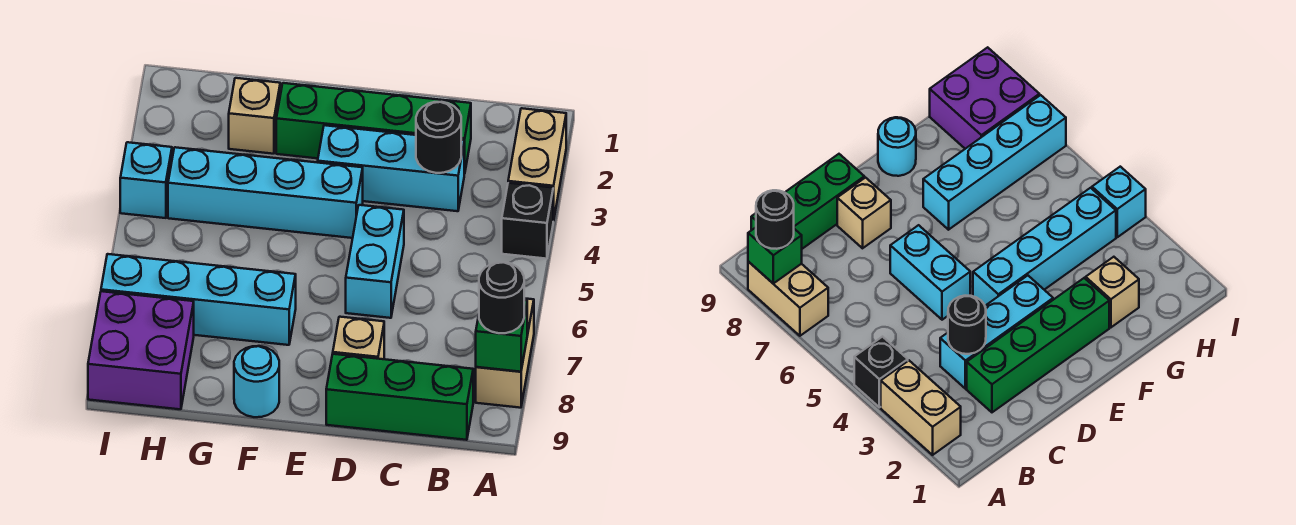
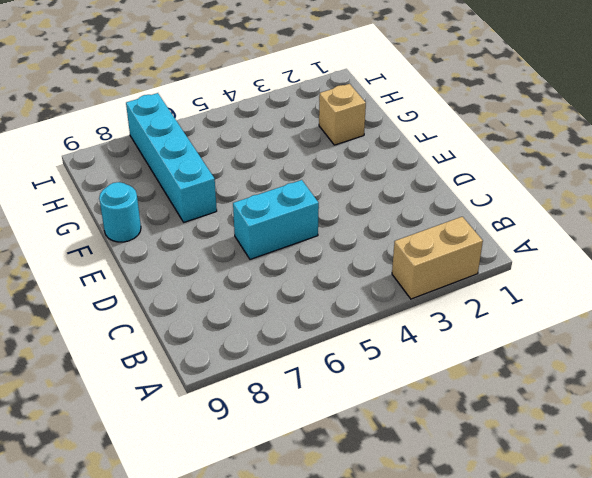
none -> black brick A4 level 1
none -> tan brick A7:A8 level 1
none -> green brick B9:D9 level 1

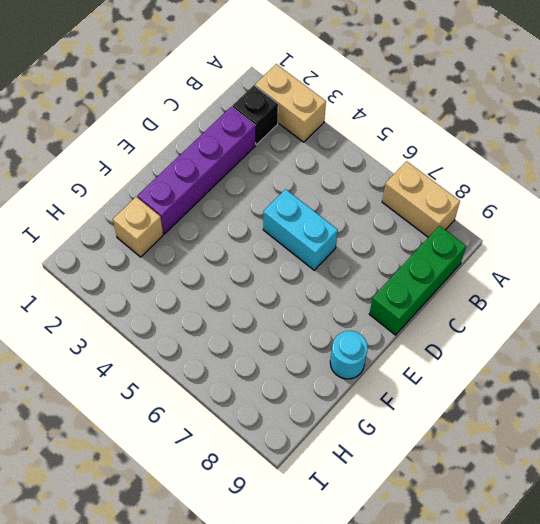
black brick B2 level 1 -> black brick A4 level 1
purple brick C2:F2 level 1 -> green brick C2:F2 level 1
none -> cyan brick C3:E3 level 1
none -> tan brick D8 level 1
none -> cyan brick E4:H4 level 1

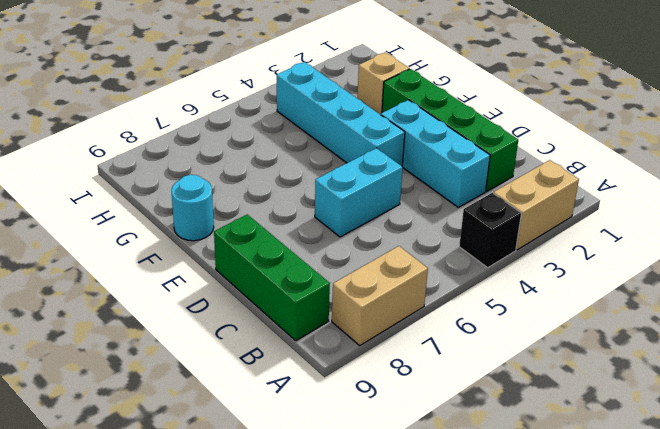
none -> tan brick D8 level 1
none -> cyan brick F7:I7 level 1
none -> purple brick H8:I9 level 1

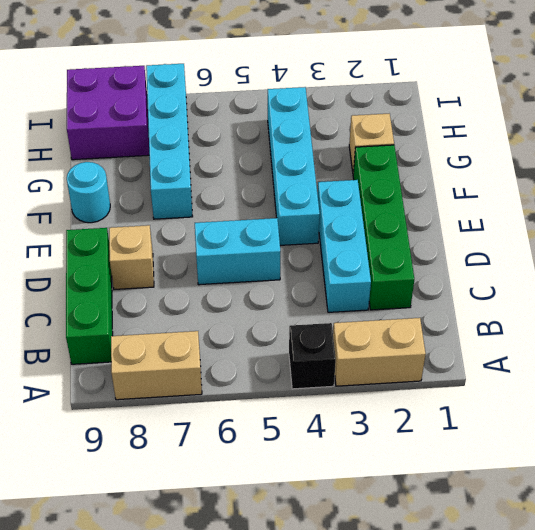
none -> cyan brick I4 level 1
none -> green brick A8 level 2
none -> black round brick C3 level 2

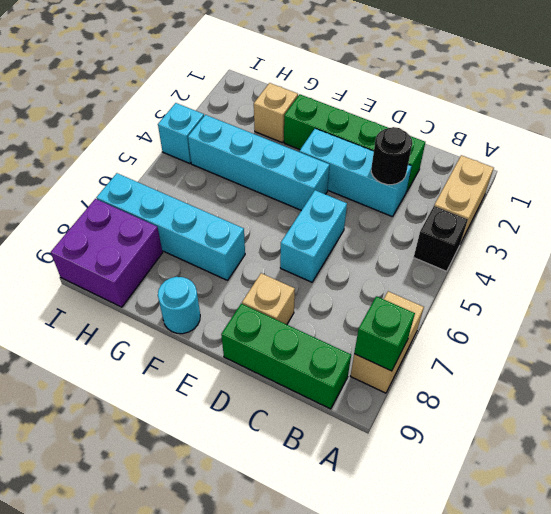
none -> black round brick A8 level 3

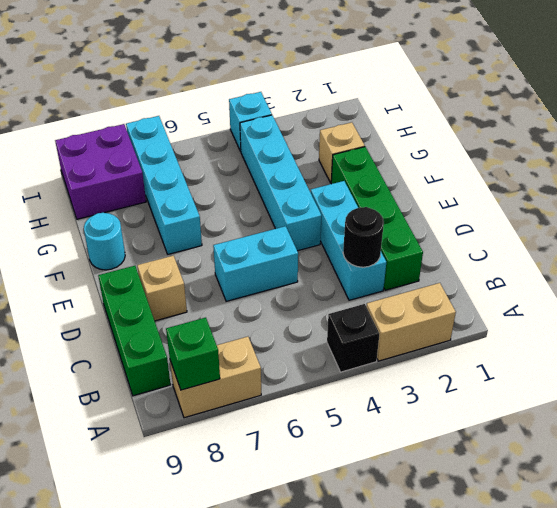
none -> black round brick A8 level 3

